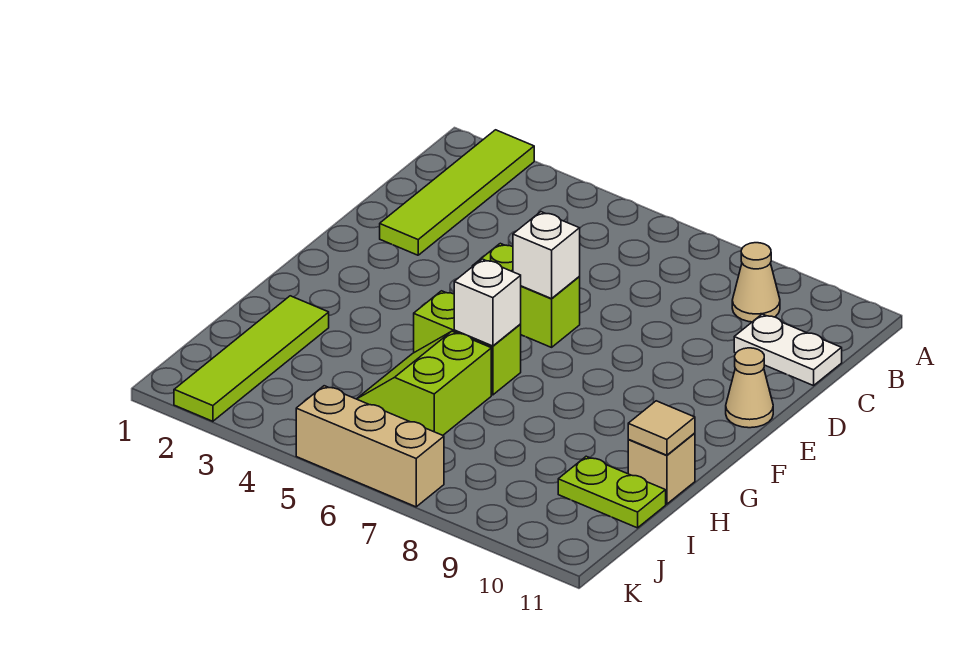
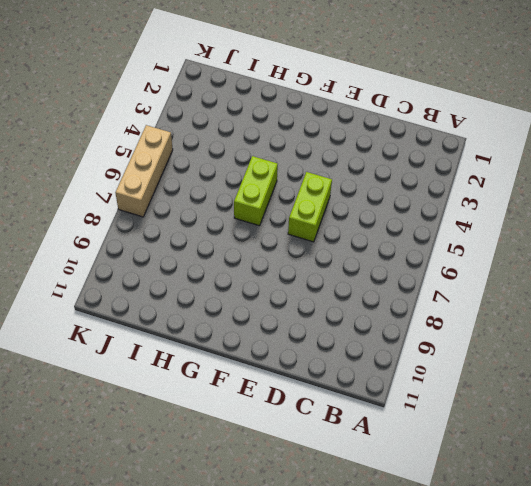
none -> lime tile A2:D2 level 1
none -> tan cone B9 level 1
none -> white plate C10:C11 level 1

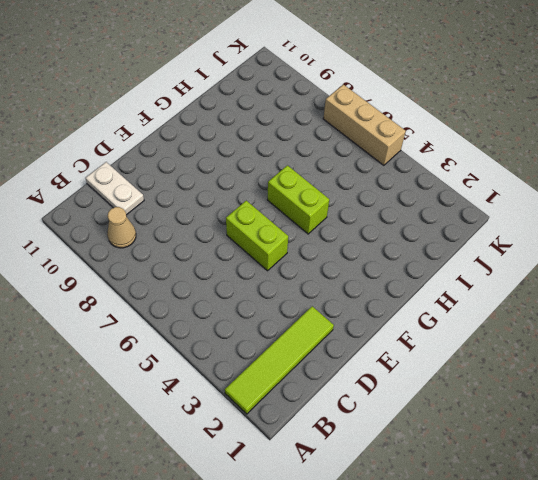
none -> tan cone E11 level 1
none -> lime tile H2:K2 level 1
none -> lime slope H5:I6 level 1 top 6

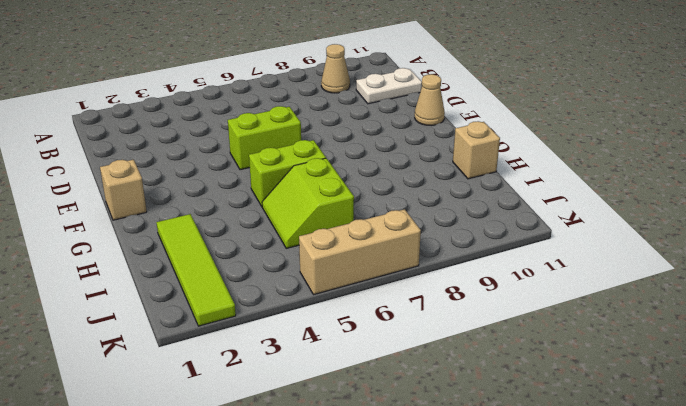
tan brick F1 level 1 -> none
none -> lime tile A2:D2 level 1
none -> lime plate I10:I11 level 1
none -> white brick E6 level 2

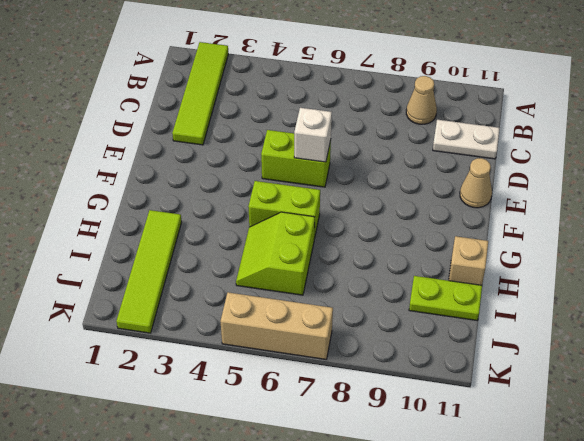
none -> white brick G6 level 2
none -> tan tile H11 level 2

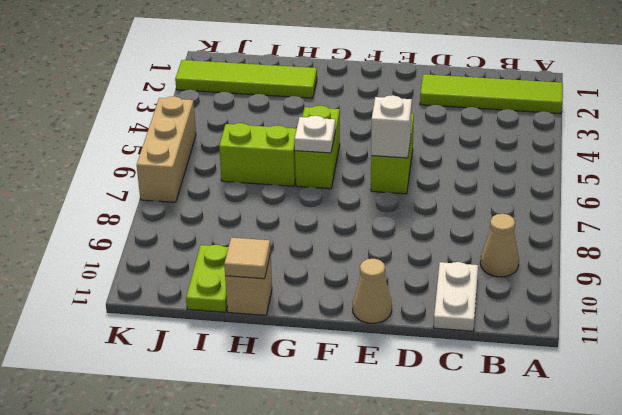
white plate G6 level 2 -> white brick G6 level 2

